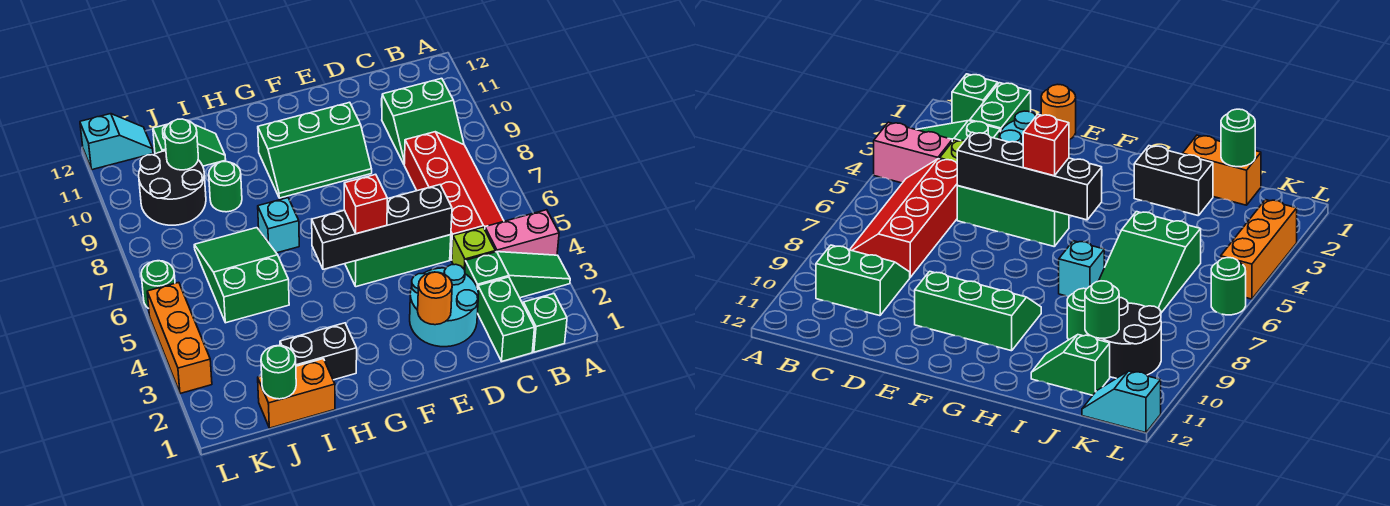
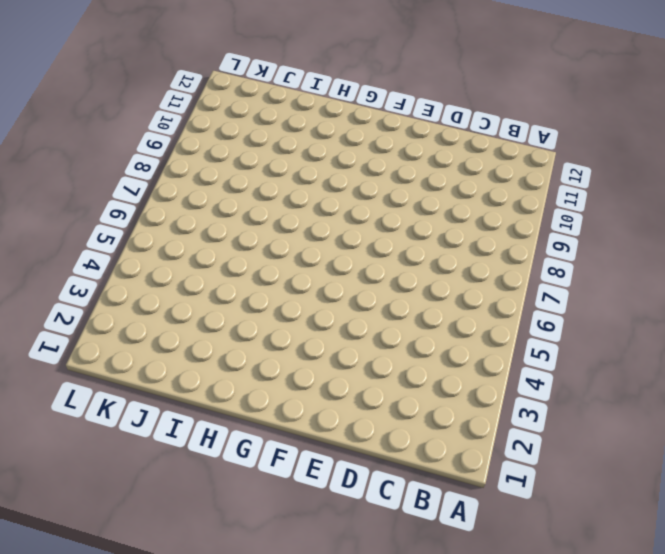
none -> green slope A3:C3 level 1 top C
none -> pink brick A4:B4 level 1
none -> green brick B1 level 1

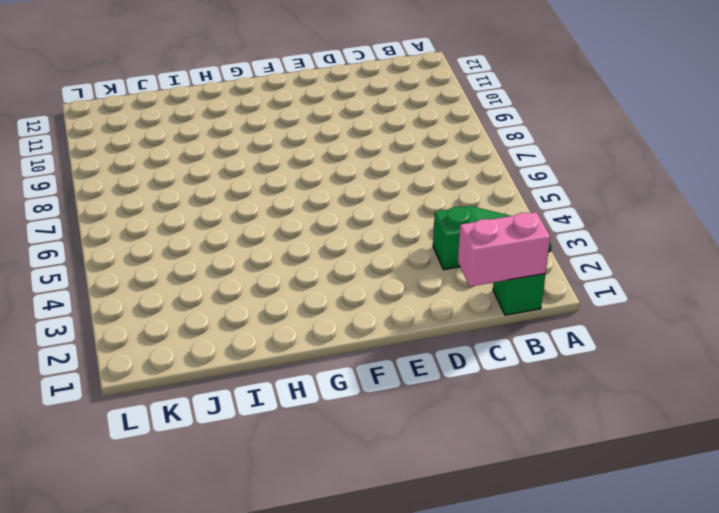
pink brick B1:C1 level 2 -> pink brick A4:B4 level 1
none -> red slope B5:C8 level 1 top C
none -> green slope B9:C10 level 1 top 10
none -> green brick C1:C2 level 1

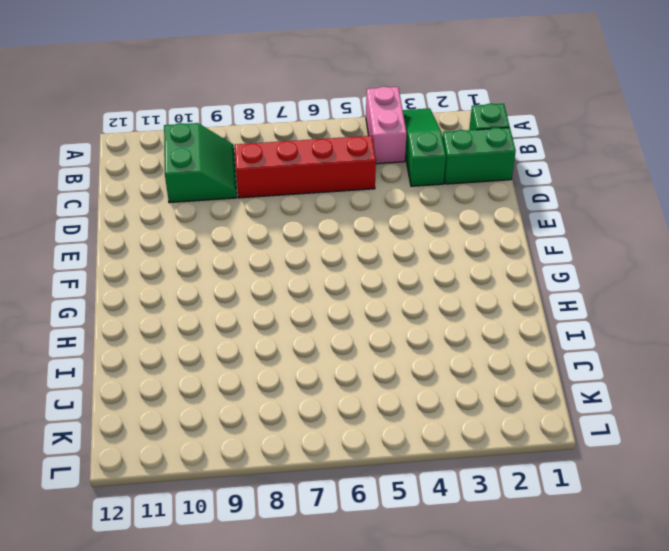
none -> lime brick C4 level 1
none -> cyan round brick D2:E3 level 1
none -> green brick D5:F5 level 1

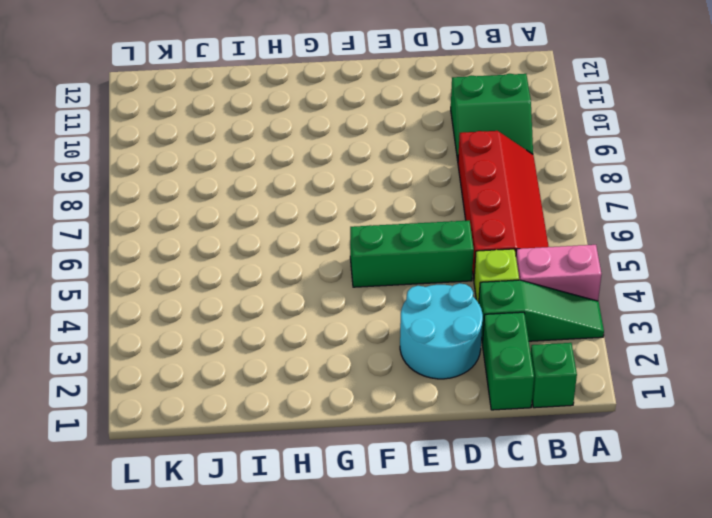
none -> green slope E9:G10 level 1 top 10
none -> black brick H2:I2 level 1
none -> cyan brick H7 level 1

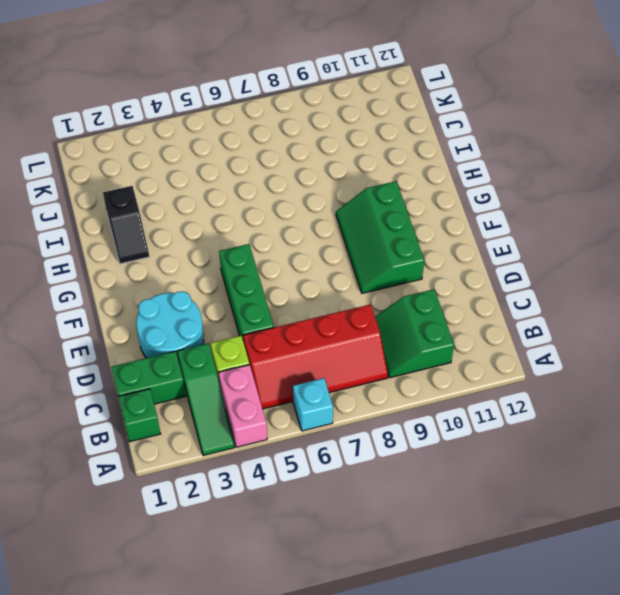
cyan brick A6 level 1 -> cyan brick H7 level 1
black slope H2:I2 level 1 top I -> black brick H2:I2 level 1
none -> orange brick I1:J1 level 1
none -> green slope I5:J7 level 1 top 5
none -> green round brick I9 level 1

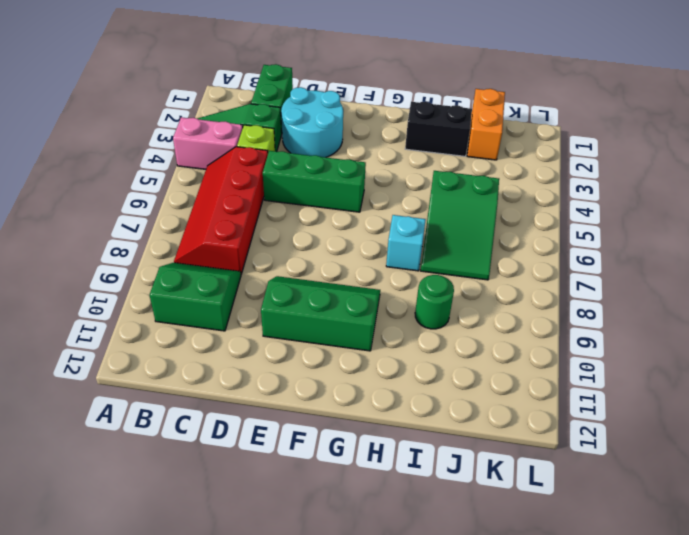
orange brick J1:J2 level 1 -> orange brick I1:J1 level 1
none -> green brick B1 level 1
none -> green slope I11:J11 level 1 top J
none -> black round brick J9:K10 level 1

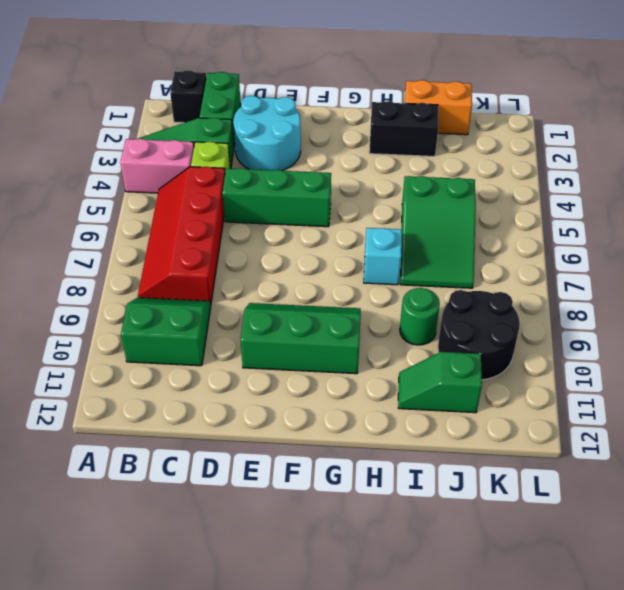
black brick B1 level 1 -> green brick B1 level 1
none -> cyan slope K12:L12 level 1 top L
none -> orange brick L3:L5 level 1
none -> green round brick L6 level 1

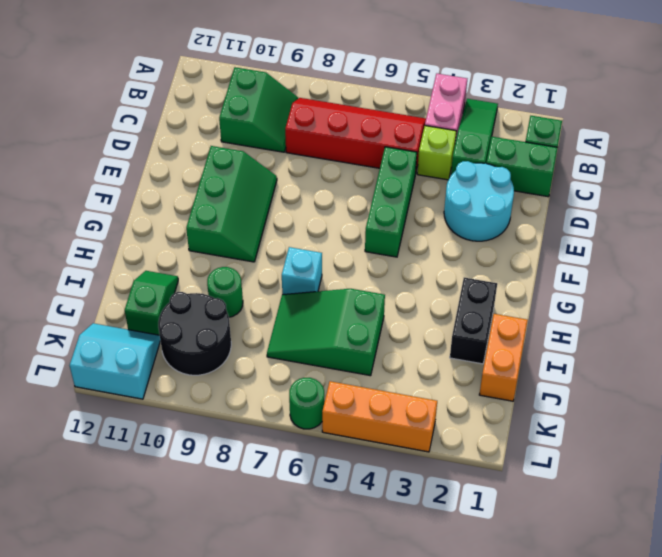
cyan slope K11:L12 level 1 top L -> cyan slope K12:L12 level 1 top L
none -> black brick D5:G5 level 2
none -> orange round brick E2 level 2
none -> green round brick J1 level 2

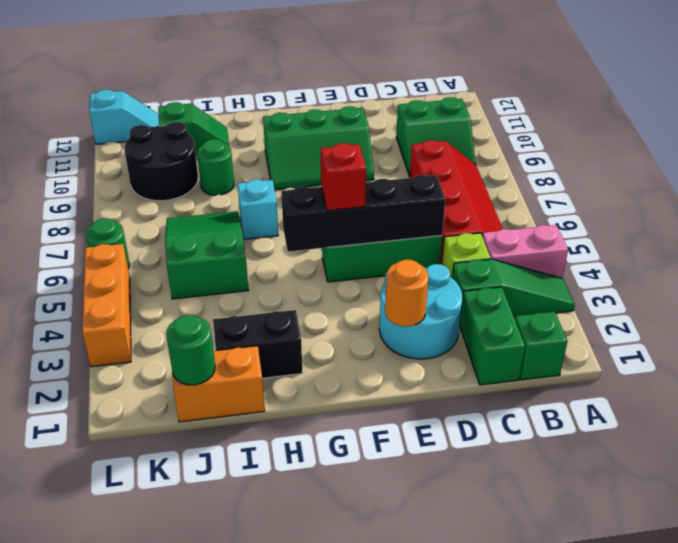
none -> green round brick J10 level 2

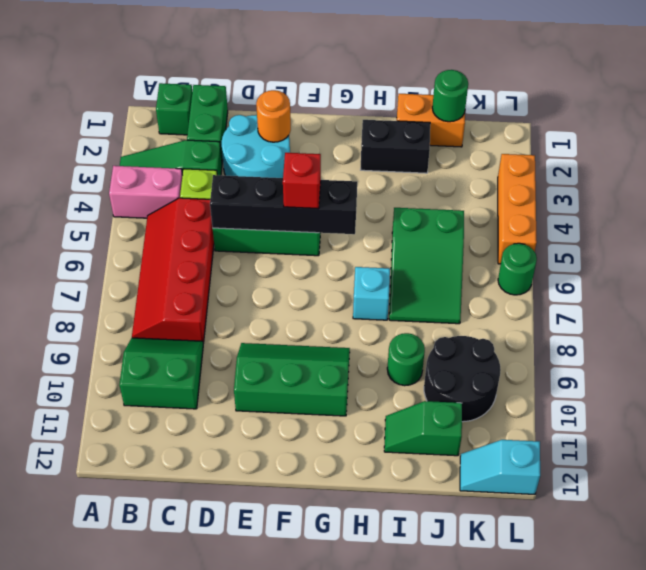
none -> green round brick J10 level 2

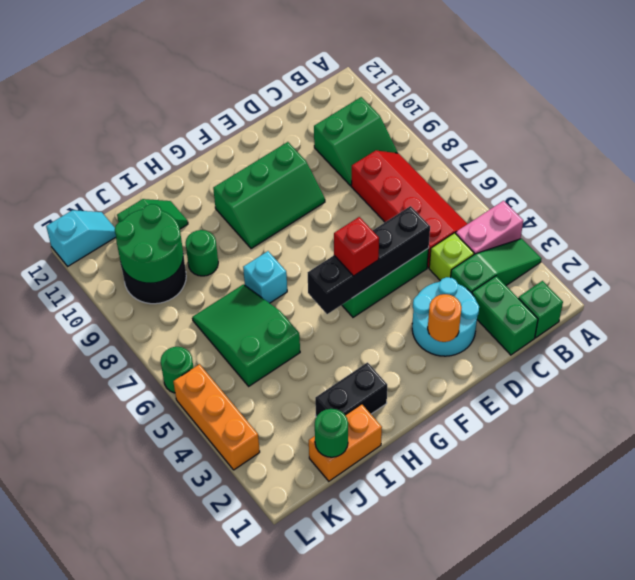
green round brick J9:K10 level 2 -> green round brick J10 level 2

